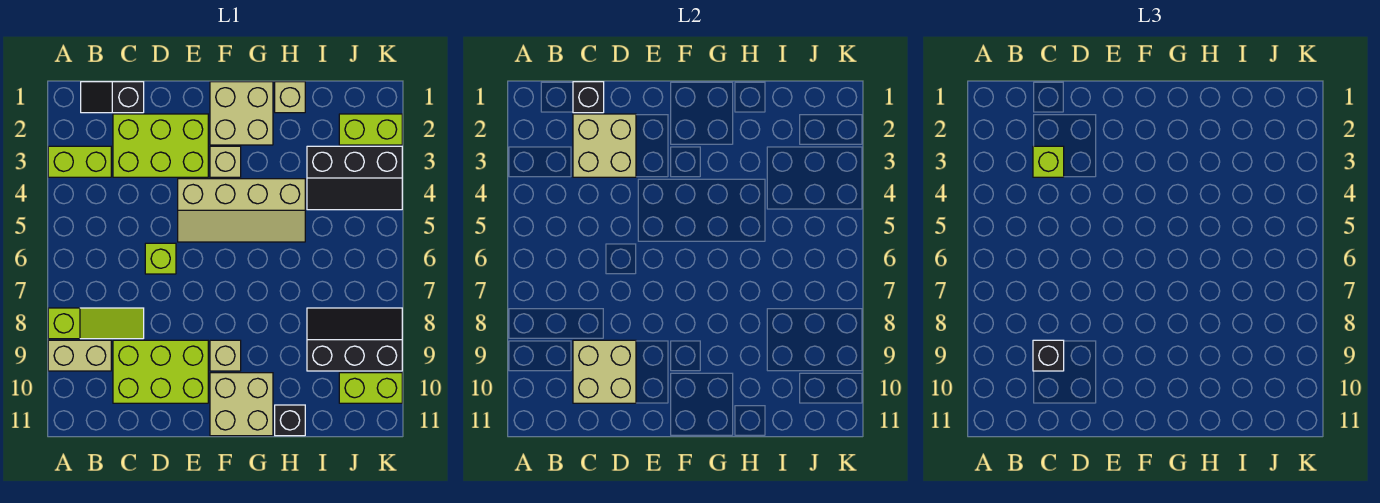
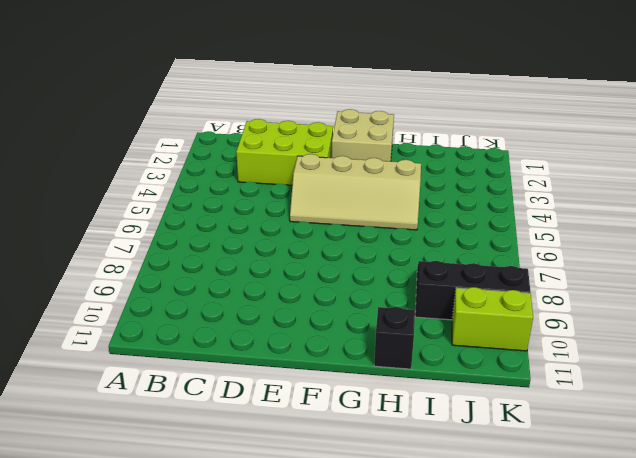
none -> lime brick A3:B3 level 1
none -> lime slope A8:C8 level 1 top A
none -> tan brick A9:B9 level 1

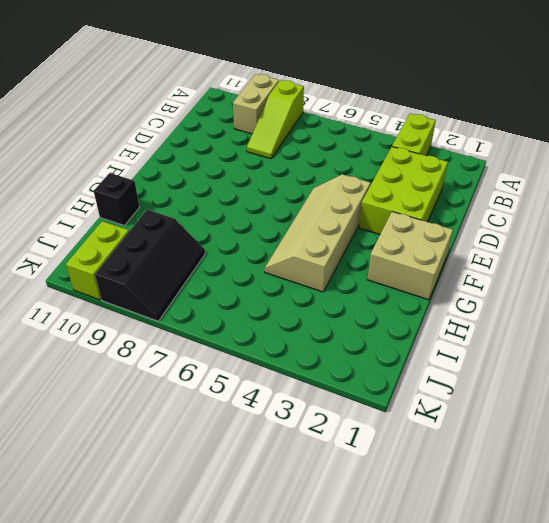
none -> black slope B1:C1 level 1 top C
none -> lime brick C9:E10 level 1
none -> lime brick D6 level 1

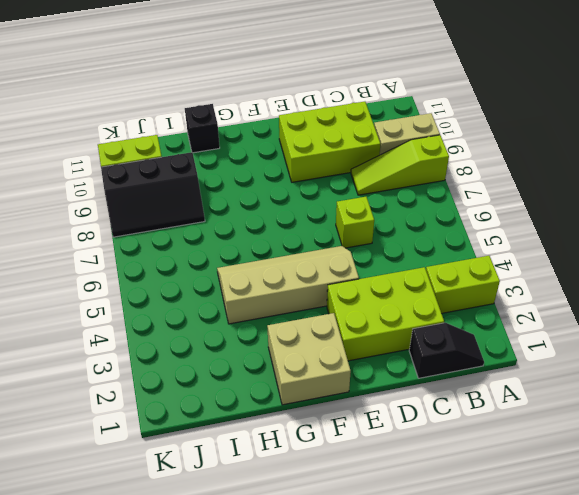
none -> tan brick F3 level 1
none -> tan brick F9 level 1
none -> tan brick F10:G11 level 1

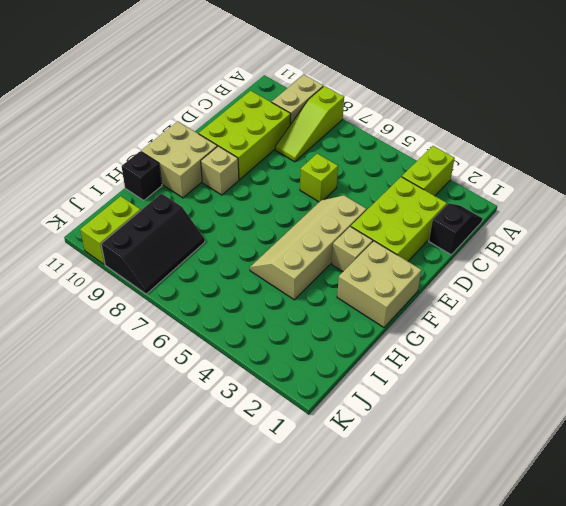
none -> tan brick H1 level 1
none -> black slope I3:K4 level 1 top 3
none -> lime brick J2:K2 level 1

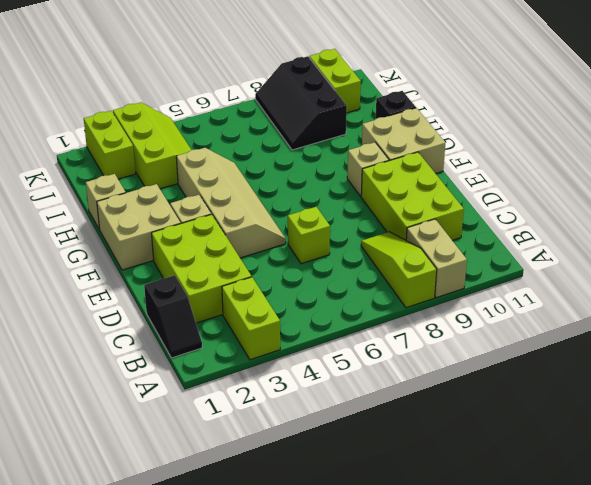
lime slope I3:K4 level 1 top 3 -> black slope I3:K4 level 1 top 3
none -> black brick C1 level 2
none -> tan brick C2:D3 level 2
none -> tan brick C9:D10 level 2

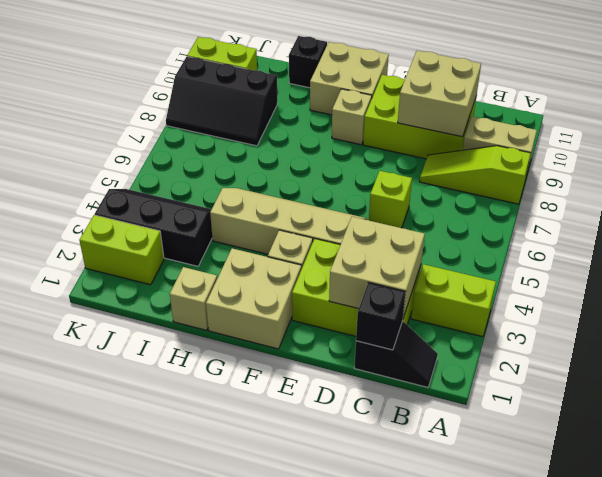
none -> lime brick C3 level 3
none -> black brick C9 level 3

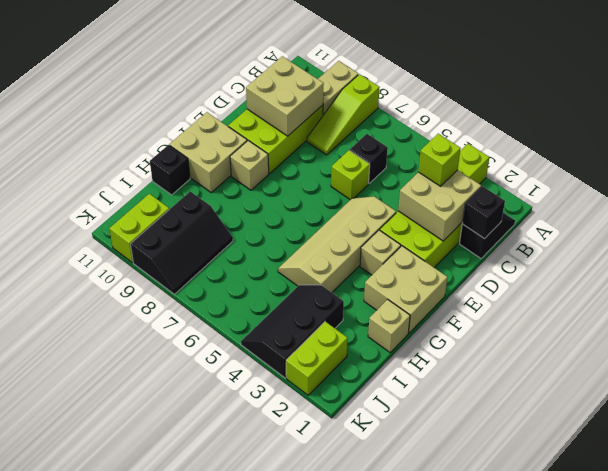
black brick C6 level 1 -> black brick C9 level 3

